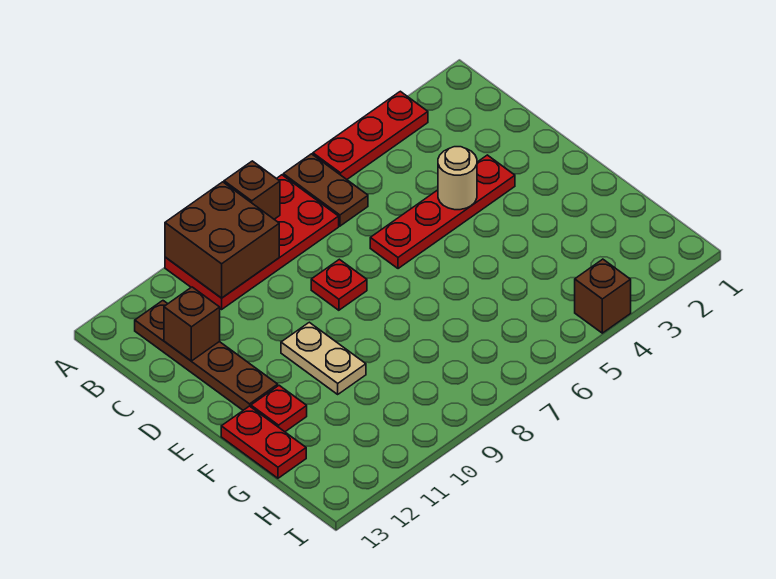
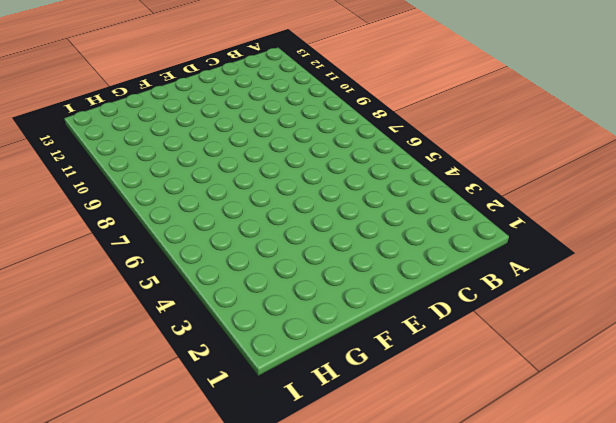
none -> red plate A3:A5 level 1
none -> brown plate A6:B6 level 1
none -> red plate A7:B10 level 1

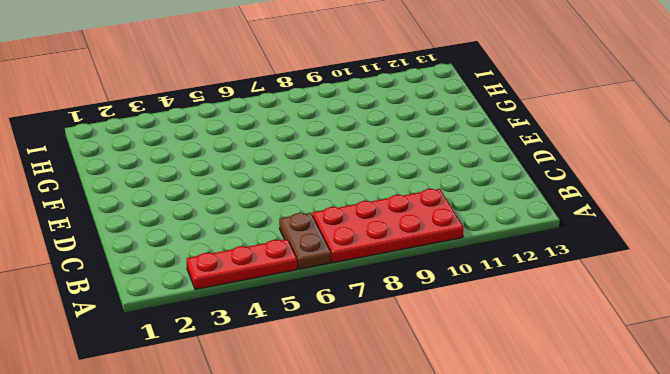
none -> brown plate B12:E12 level 1
none -> red plate D3:D6 level 1
none -> red plate D8 level 1

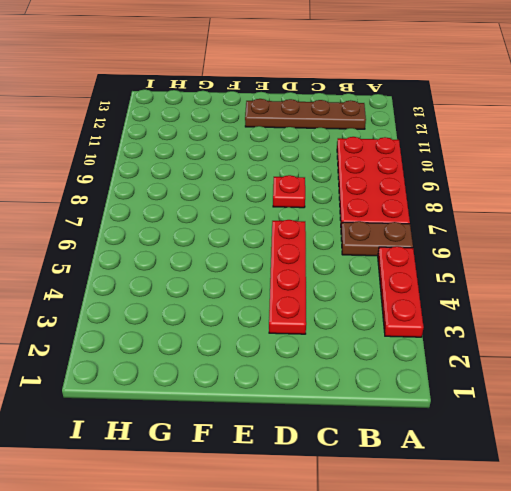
none -> tan plate E10:F10 level 1
none -> red plate F12 level 1
none -> red plate F13:G13 level 1

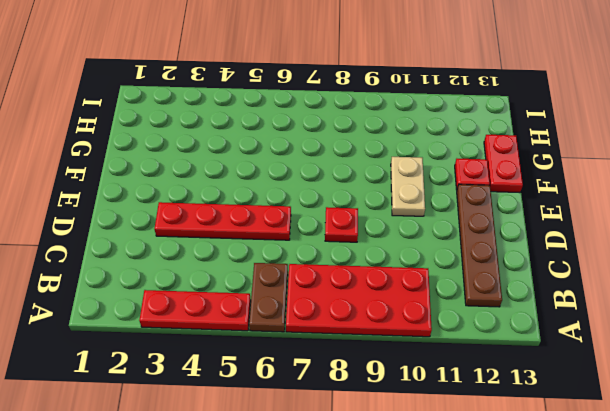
none -> brown brick I4 level 1
none -> brown brick A8 level 2
none -> brown brick A9:B10 level 2

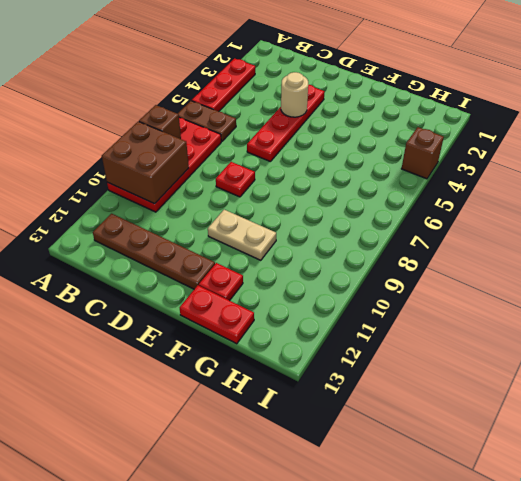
none -> brown brick C12 level 2

